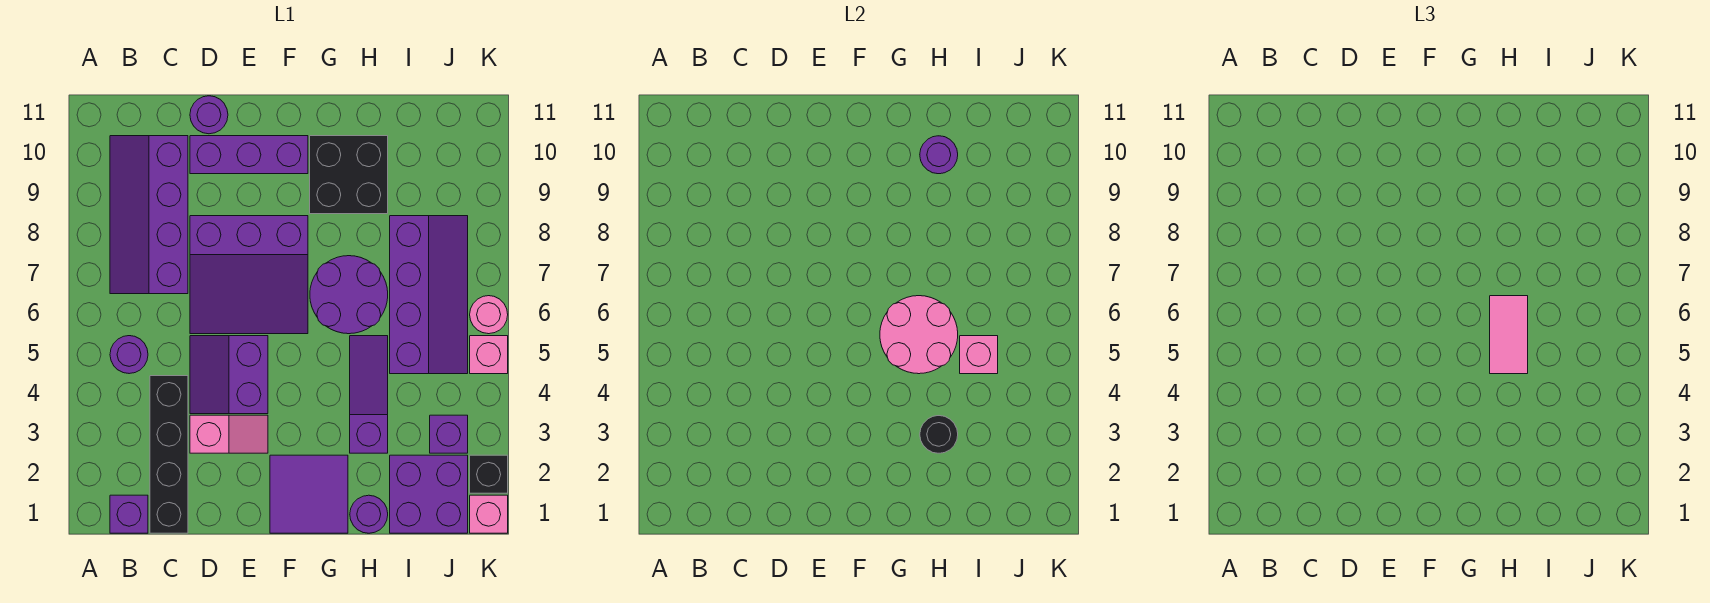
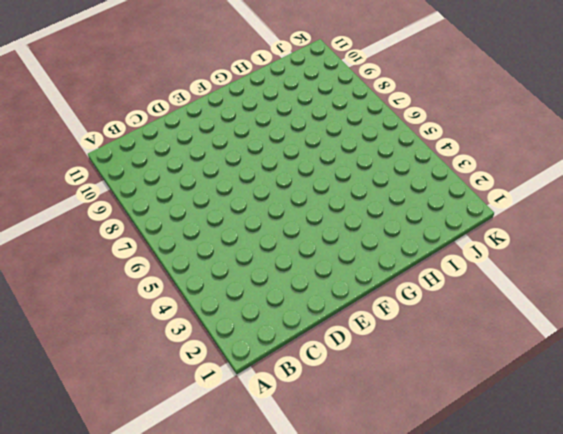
none -> purple brick B1 level 1
none -> purple round brick B5 level 1
none -> purple slope B7:C10 level 1 top C

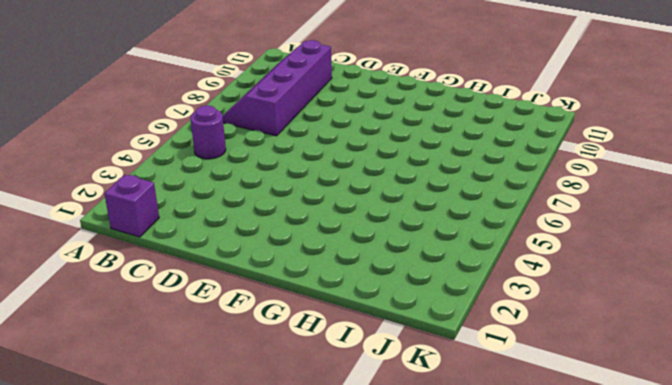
none -> black brick C1:C4 level 1
none -> pink slope D3:E3 level 1 top D
none -> purple slope D4:E5 level 1 top E

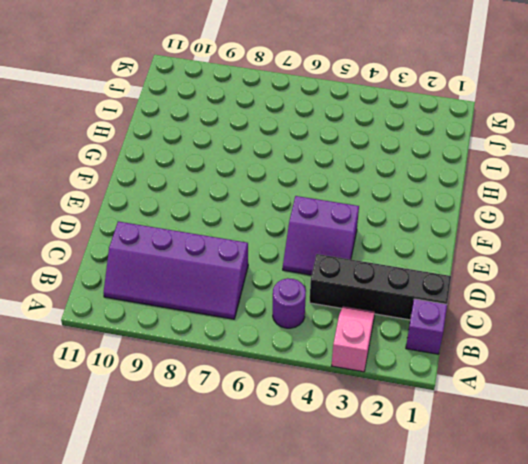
pink slope A3:B3 level 1 top A -> pink slope D3:E3 level 1 top D
none -> purple slope D6:F8 level 1 top 8
none -> purple brick D10:F10 level 1
none -> purple round brick D11 level 1

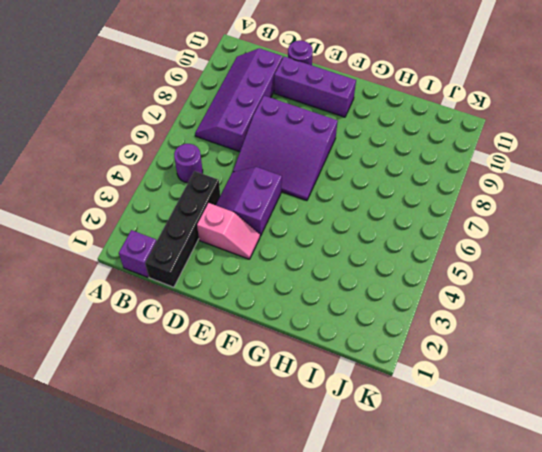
none -> purple tile F1:G2 level 1
none -> purple round brick G6:H7 level 1
none -> black brick G9:H10 level 1

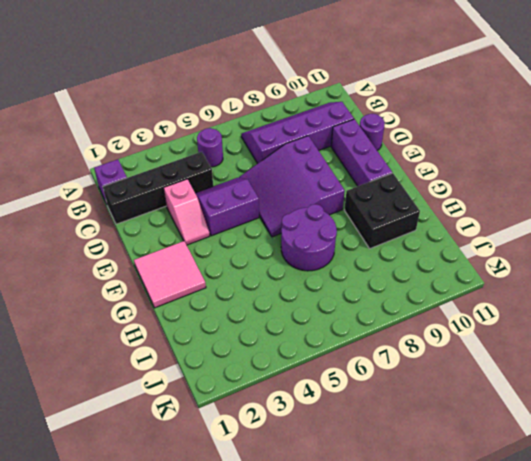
pink tile F1:G2 level 1 -> purple tile F1:G2 level 1
none -> purple round brick H1 level 1
none -> purple slope H3:H5 level 1 top 3
none -> purple brick I1:J2 level 1

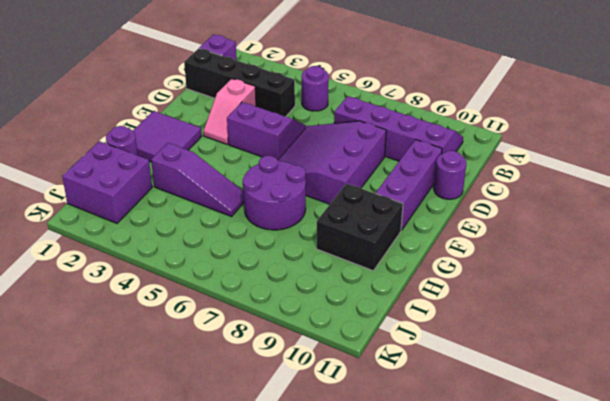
none -> purple slope I5:J8 level 1 top I
none -> purple brick J3 level 1
none -> pink brick K1 level 1

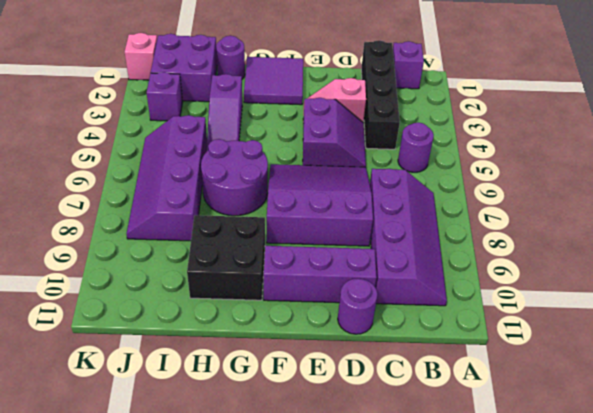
none -> black brick K2 level 1
none -> pink brick K5 level 1
none -> pink round brick K6 level 1

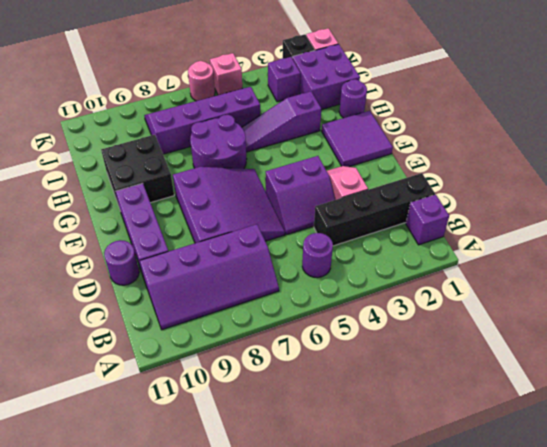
none -> pink round brick G5:H6 level 2
none -> black round brick H3 level 2
none -> purple round brick H10 level 2

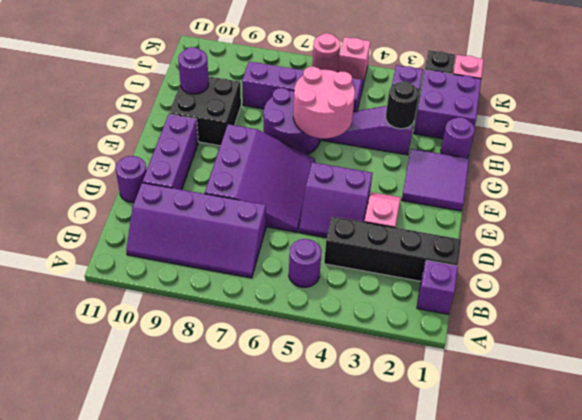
none -> pink brick I5 level 2
none -> pink tile H5:H6 level 3

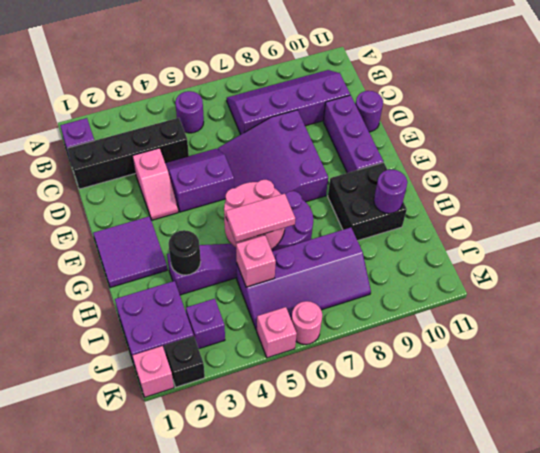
none -> purple round brick H1 level 1

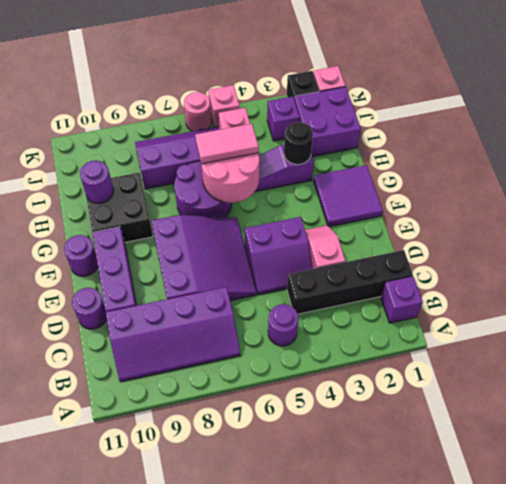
purple round brick F11 level 1 -> purple round brick H1 level 1

